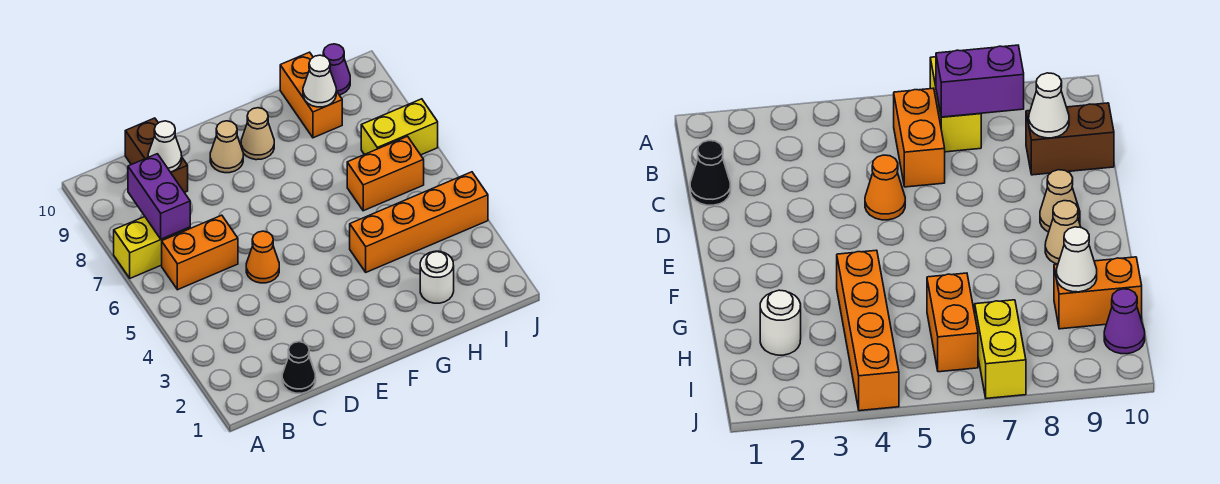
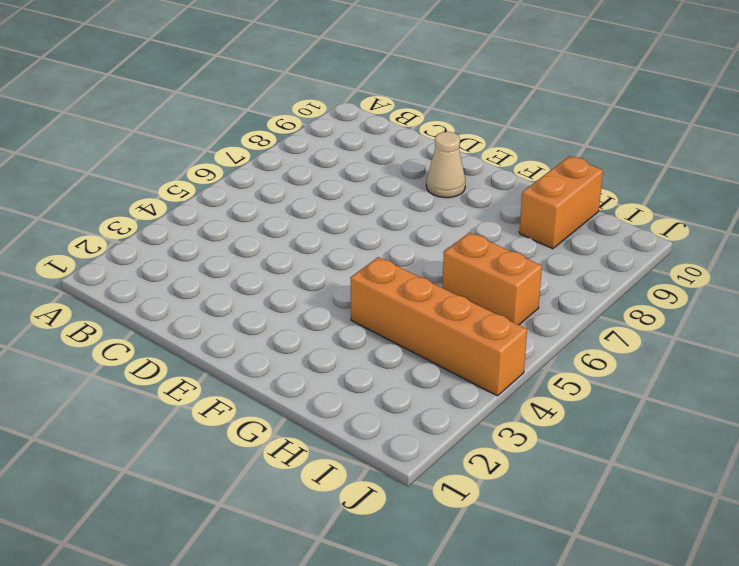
none -> yellow brick A7:B7 level 1
none -> orange brick B6:C6 level 1
none -> black cone C1 level 1

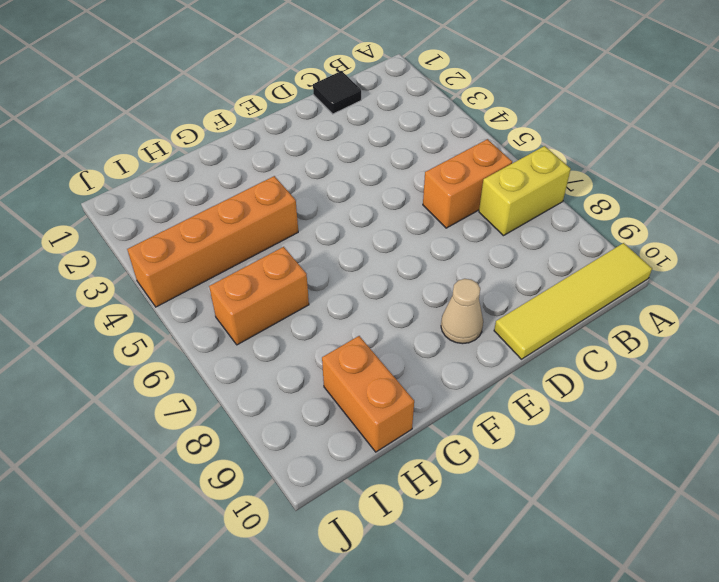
yellow tile A10:D10 level 1 -> brown brick C9:C10 level 1
black tile C1 level 1 -> black cone C1 level 1
none -> orange cone D5 level 1
none -> tan cone F9 level 1
none -> white round brick H2 level 1

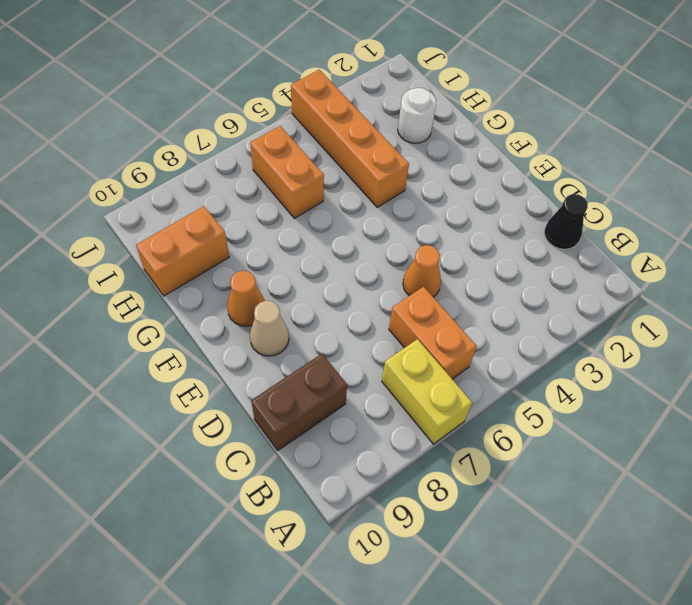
orange cone F9 level 1 -> tan cone F9 level 1
none -> yellow brick I7:J7 level 1
none -> purple cone I10 level 1
none -> purple brick B7:B8 level 2

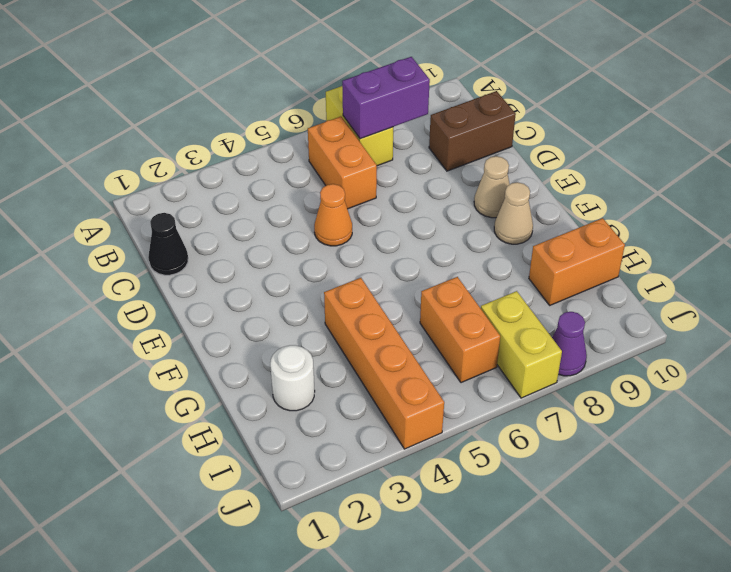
purple cone J8 level 1 -> purple cone I10 level 1
none -> white cone C9 level 2
none -> white cone H9 level 2

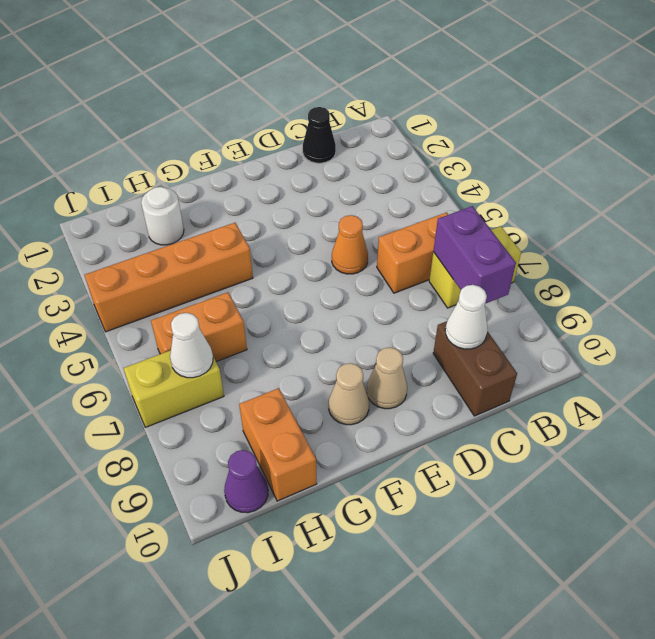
white cone I7 level 2 -> white cone H9 level 2

